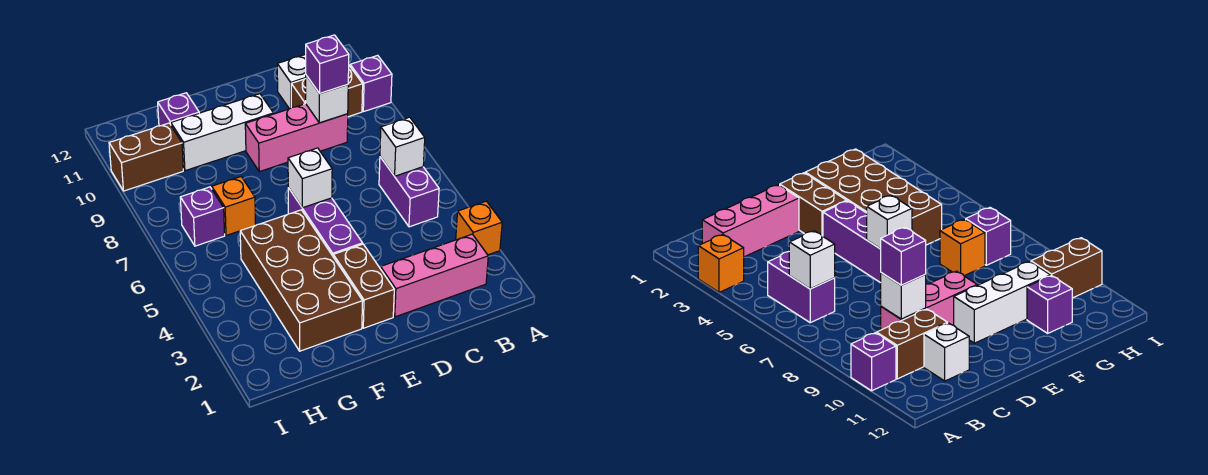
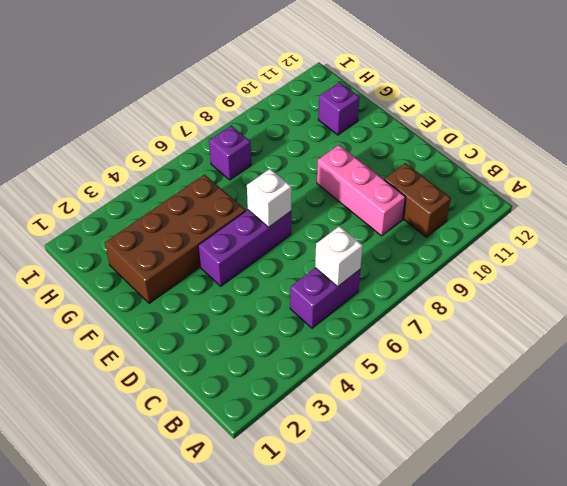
none -> orange brick A3 level 1
none -> purple brick A10 level 1
none -> pink brick B2:D2 level 1

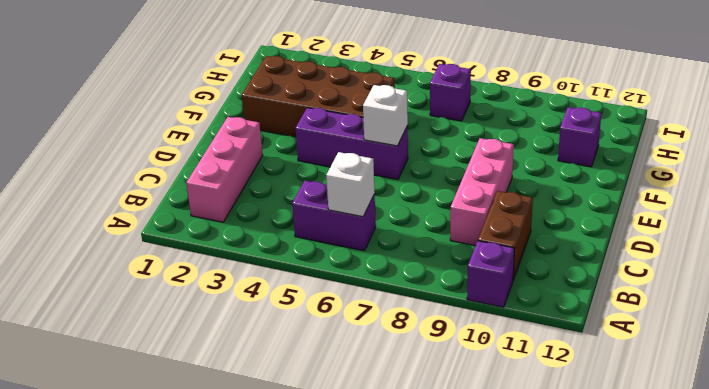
none -> orange brick A3 level 1
none -> white brick C11 level 1
none -> brown brick E2:E3 level 1

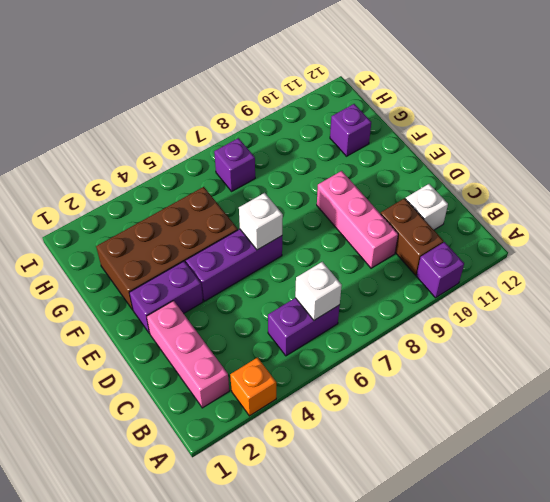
purple brick E2:E3 level 1 -> brown brick E2:E3 level 1
none -> white brick E10:G10 level 1
none -> orange brick G7 level 1
none -> brown brick H10:I10 level 1

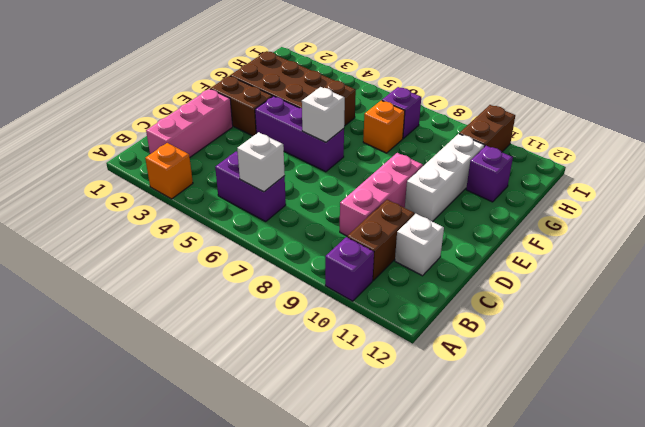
none -> white brick C9 level 2
none -> purple brick C9 level 3

